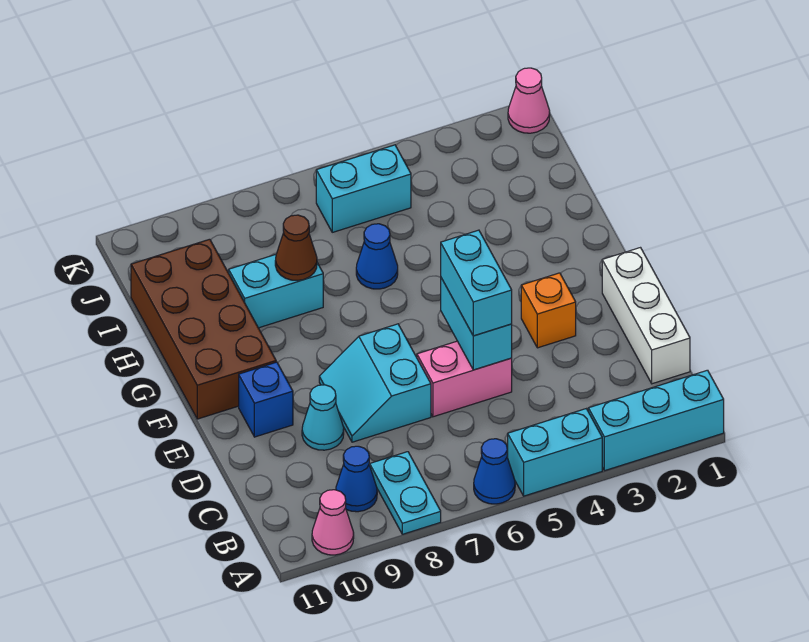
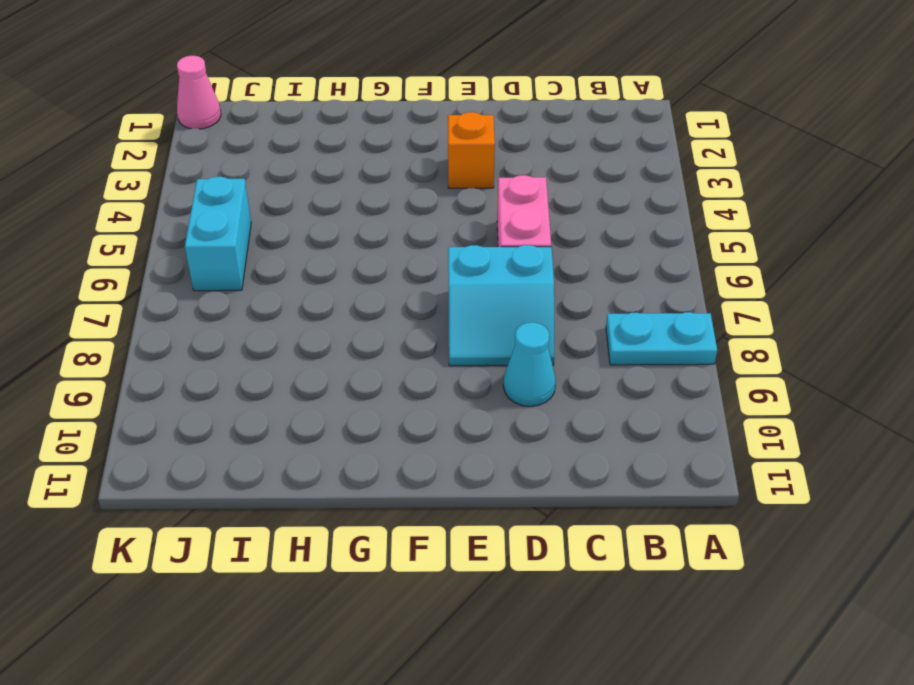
none -> cyan brick A1:A3 level 1
none -> cyan brick A4:A5 level 1
none -> blue cone A6 level 1

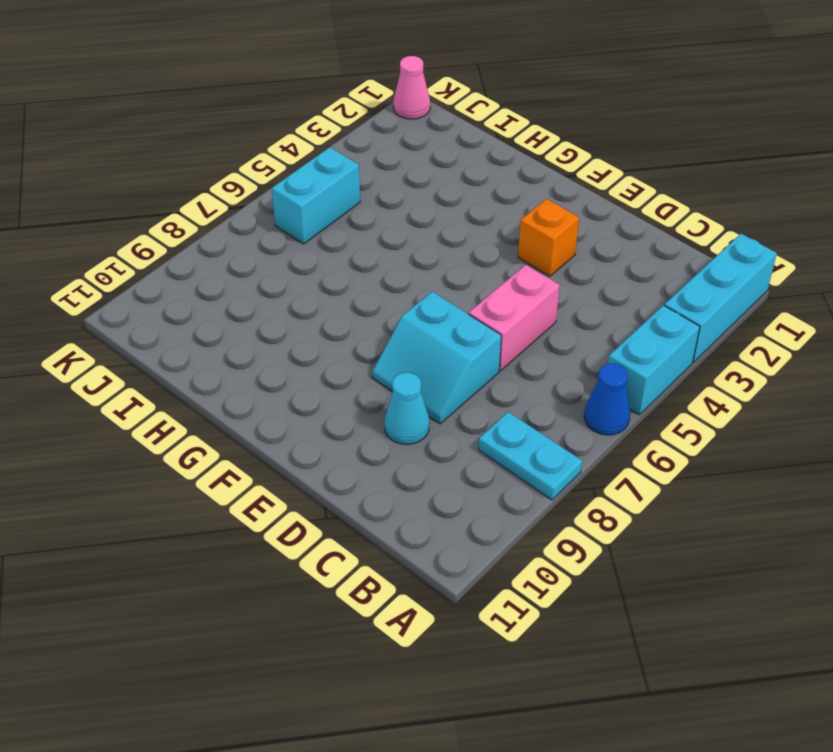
none -> pink cone A10 level 1
none -> blue cone B9 level 1
none -> white brick C1:E1 level 1

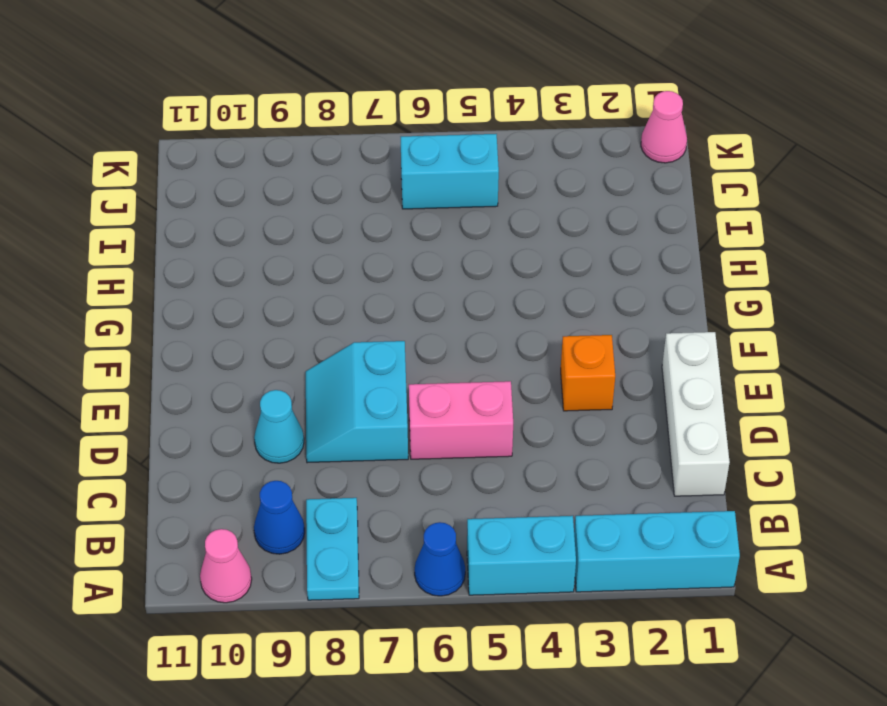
none -> blue brick E10 level 1
none -> brown brick F10:I11 level 1
none -> blue cone H6 level 1

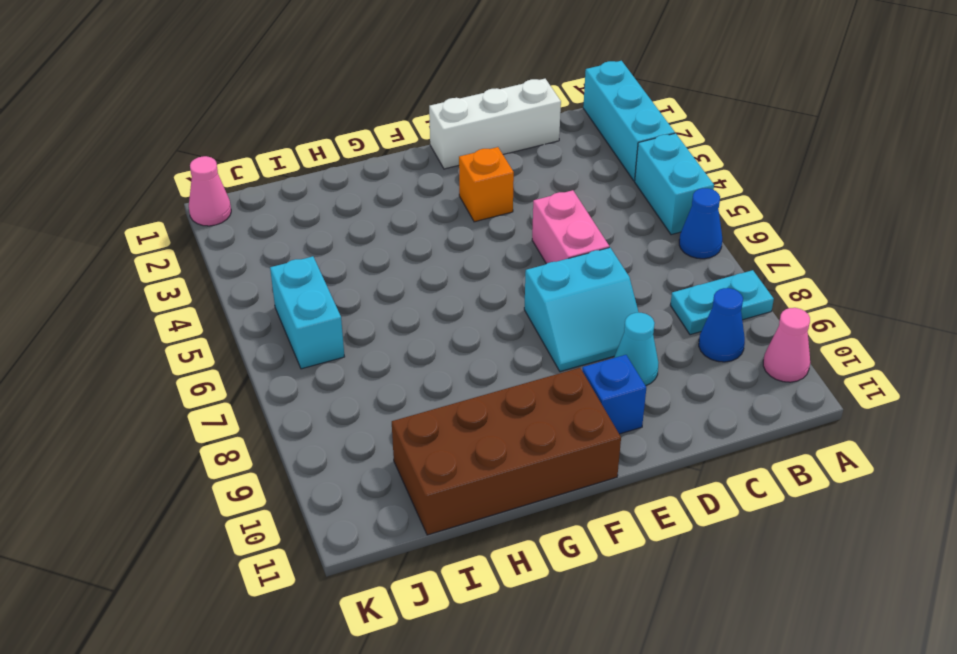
none -> blue cone H6 level 1
none -> cyan brick H8:H9 level 1
none -> cyan brick D5:E5 level 2

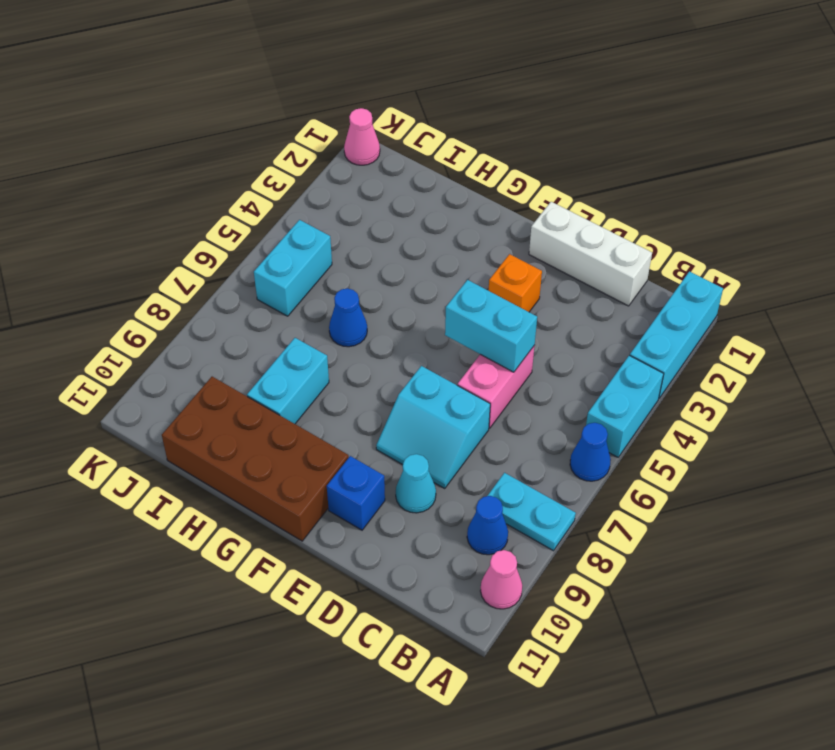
none -> brown cone H8 level 2
none -> cyan brick D5:E5 level 3

